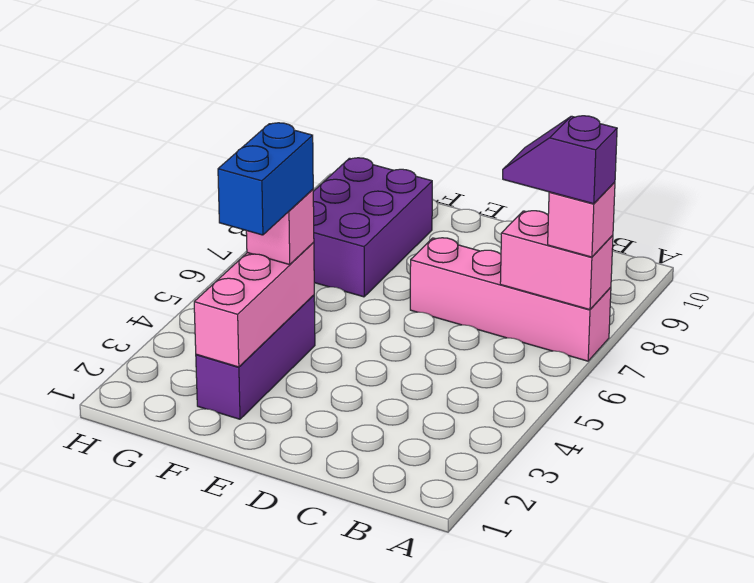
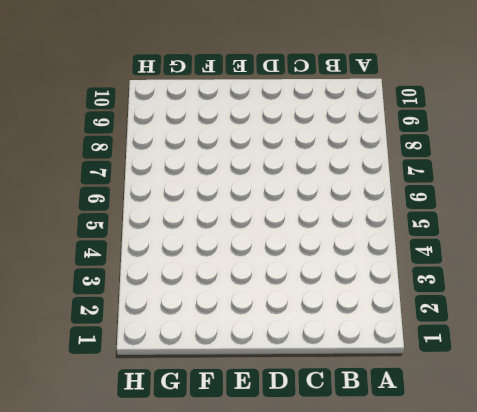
none -> pink brick A7:D7 level 1
none -> purple brick F2:F4 level 1

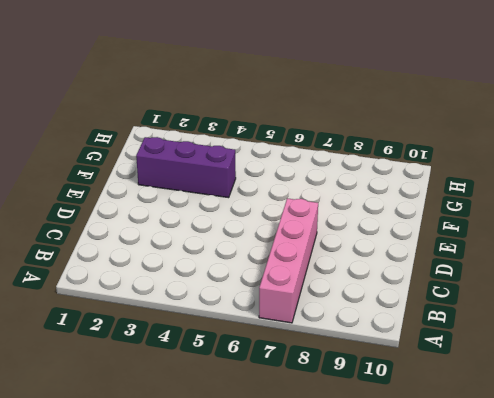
none -> purple brick F7:G9 level 1
none -> pink brick A7:B7 level 2

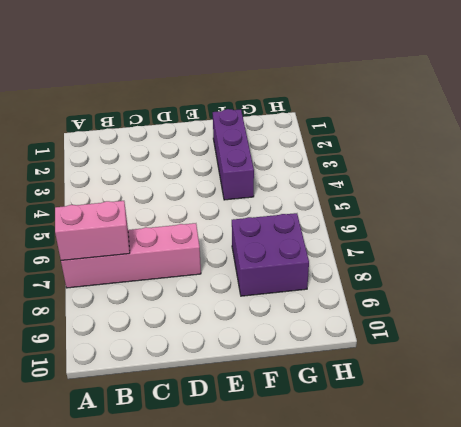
purple brick F7:G8 level 1 -> purple brick F7:G9 level 1
none -> pink brick F2:F4 level 2
none -> pink brick A7 level 3

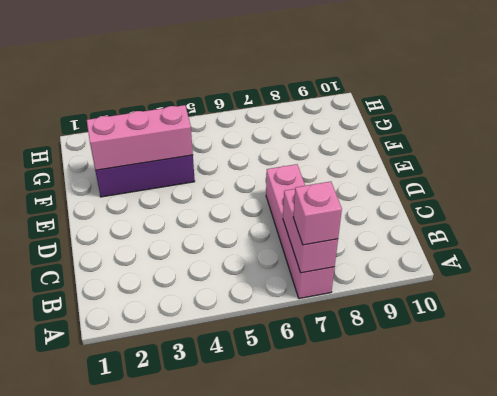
none -> purple brick F7:G9 level 1
none -> pink brick F4 level 3

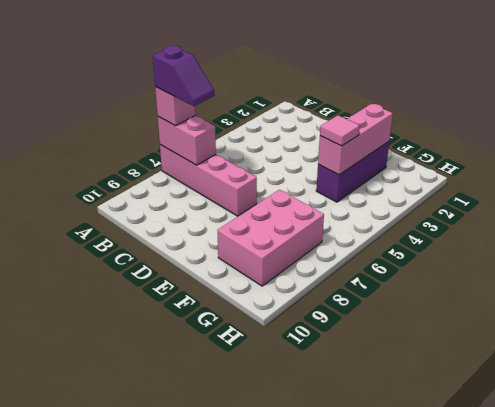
pink tile F4 level 3 -> pink brick F4 level 3
pink brick F7:G9 level 1 -> purple brick F7:G9 level 1
none -> blue brick F3:F4 level 4

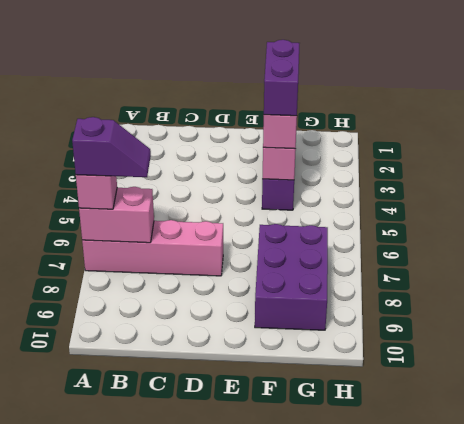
purple brick F3:F4 level 4 -> blue brick F3:F4 level 4

